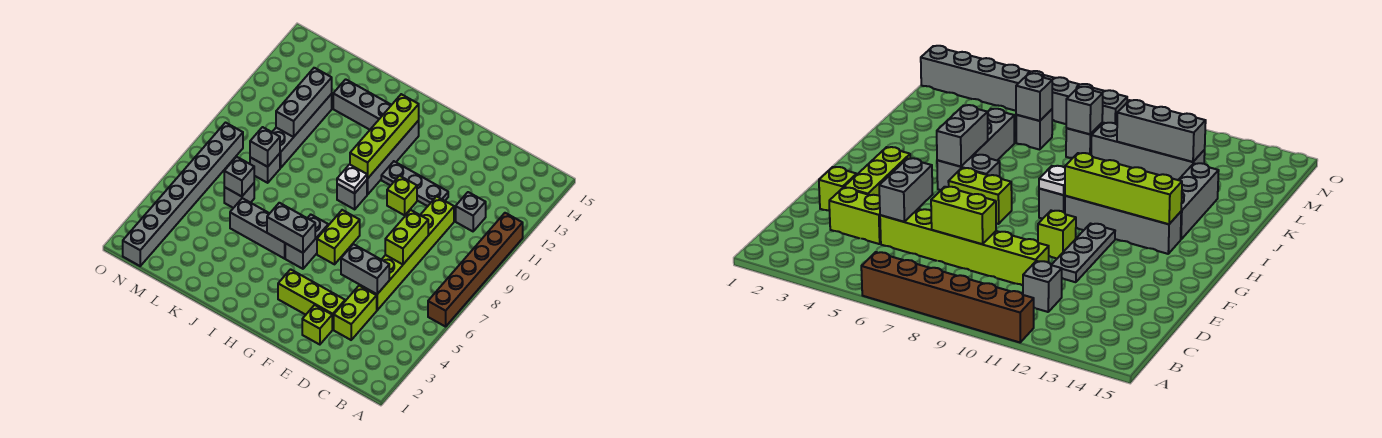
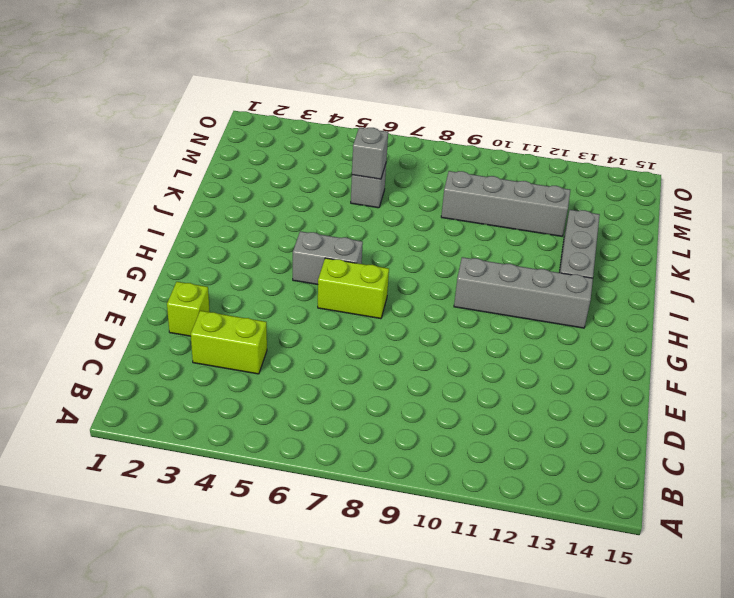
none -> brown brick A6:A11 level 1
none -> grey brick C11 level 1
none -> lime brick D5:D10 level 1

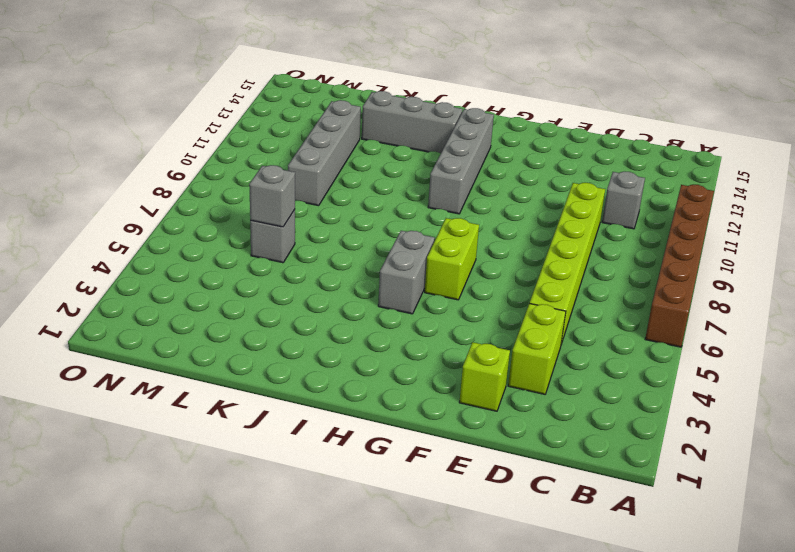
none -> lime brick E3:G3 level 1
none -> grey plate E11:G11 level 1
none -> lime brick F10 level 1

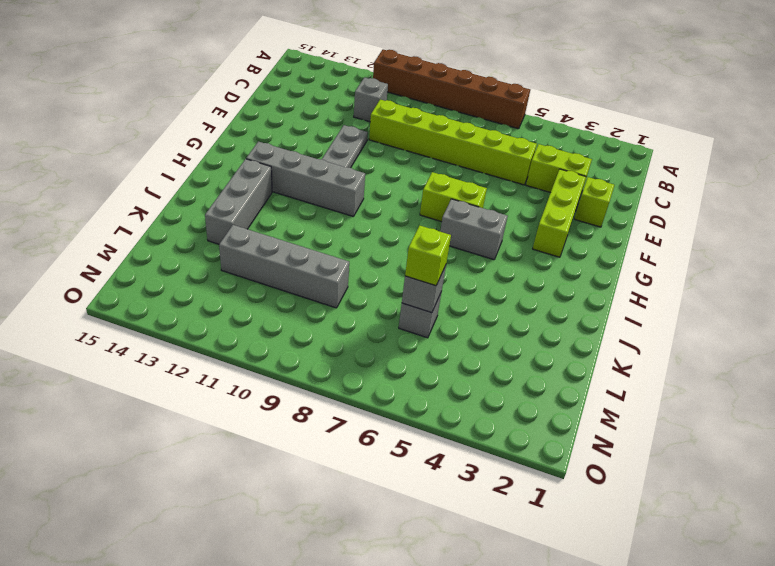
lime brick L6 level 3 -> lime brick F10 level 1
none -> grey brick H9 level 1
none -> grey brick I5:K5 level 1
none -> grey brick L8 level 1

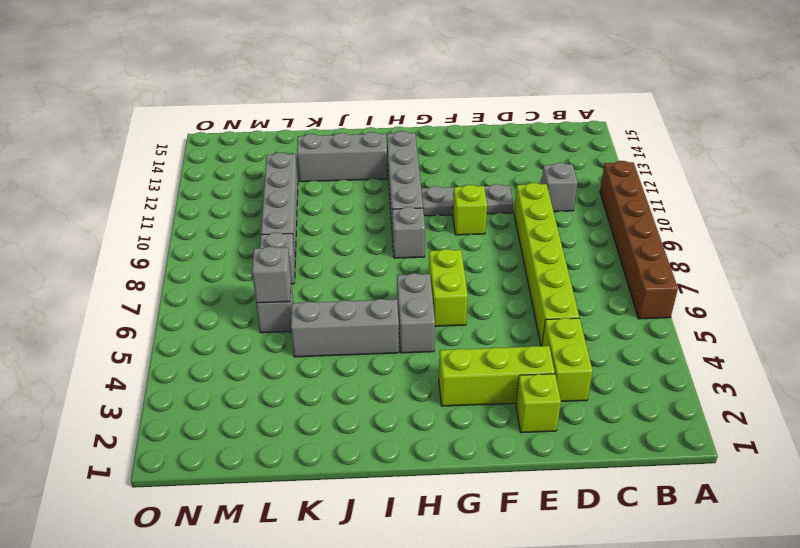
none -> grey brick N1:N8 level 1
none -> grey brick D5:E5 level 2
none -> lime brick D7:D8 level 2

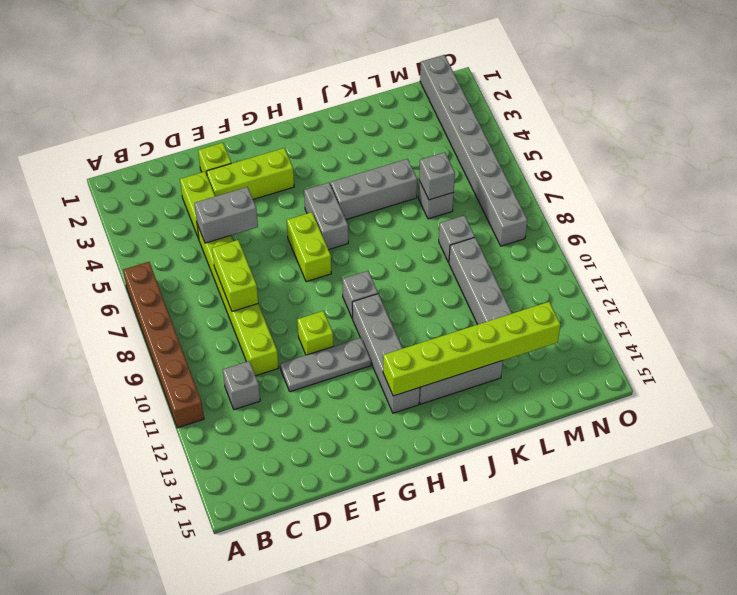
lime brick H13:M13 level 2 -> lime brick H10:H13 level 2
none -> grey brick H5:I5 level 2
none -> white plate H9 level 2
none -> grey brick L8 level 2

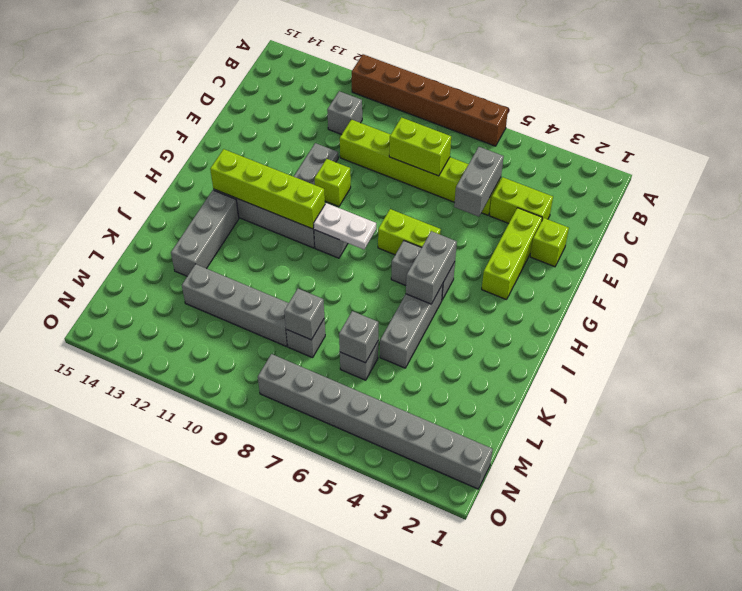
white plate H8:H9 level 2 -> white plate H9 level 2
none -> grey brick L10:L12 level 2

